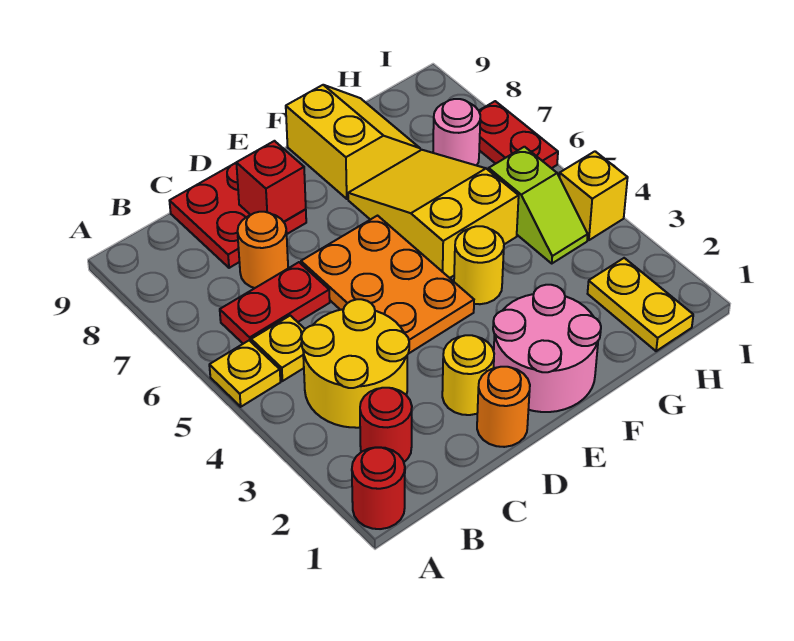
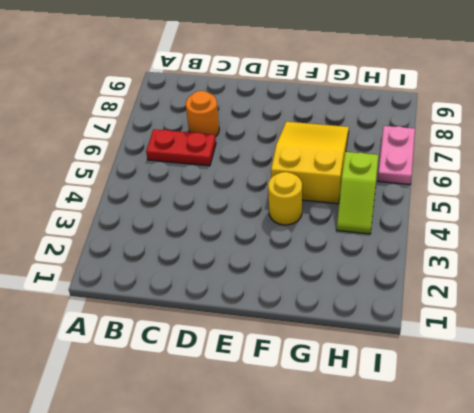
pink plate I6:I7 level 1 -> red plate I6:I7 level 1
none -> red round brick A1 level 1
none -> yellow plate A5 level 1
none -> red round brick B2 level 1

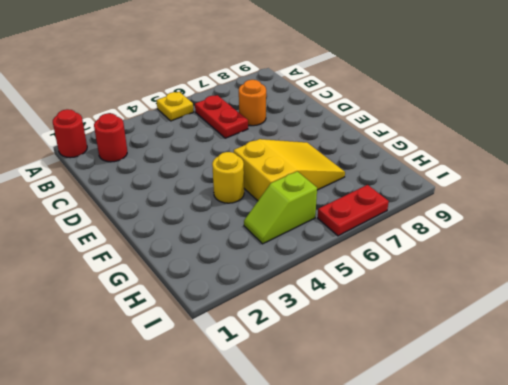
none -> yellow round brick B3:C4 level 1
none -> yellow plate B5 level 1
none -> red plate C8:D9 level 1

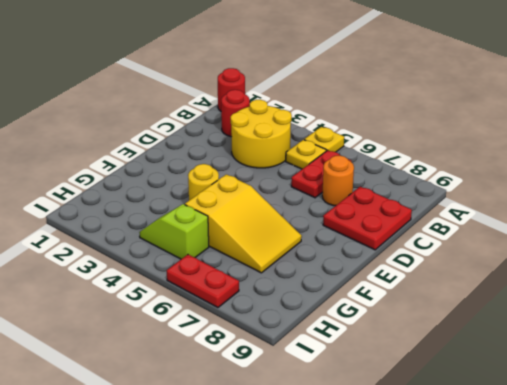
none -> orange round brick D1 level 1
none -> yellow round brick D2 level 1
none -> orange plate D4:E6 level 1

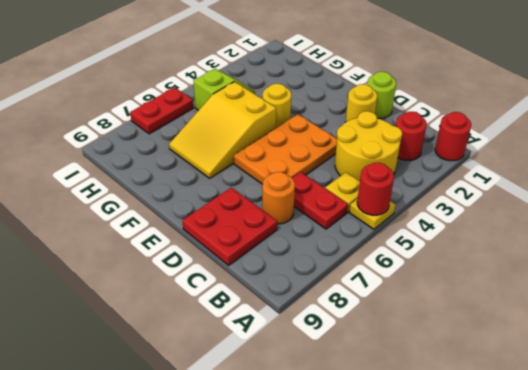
red round brick A5 level 2 -> none
lime round brick D1 level 1 -> orange round brick D1 level 1
none -> pink round brick E1:F2 level 1
none -> yellow slope F8:G9 level 1 top F
none -> yellow plate H1:H2 level 1

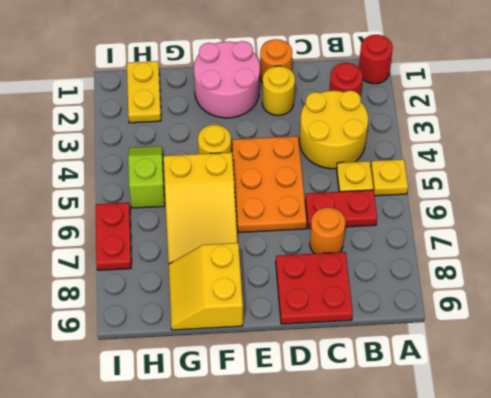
none -> pink round brick H7 level 1
none -> yellow brick I4 level 1
none -> red brick D8 level 2

